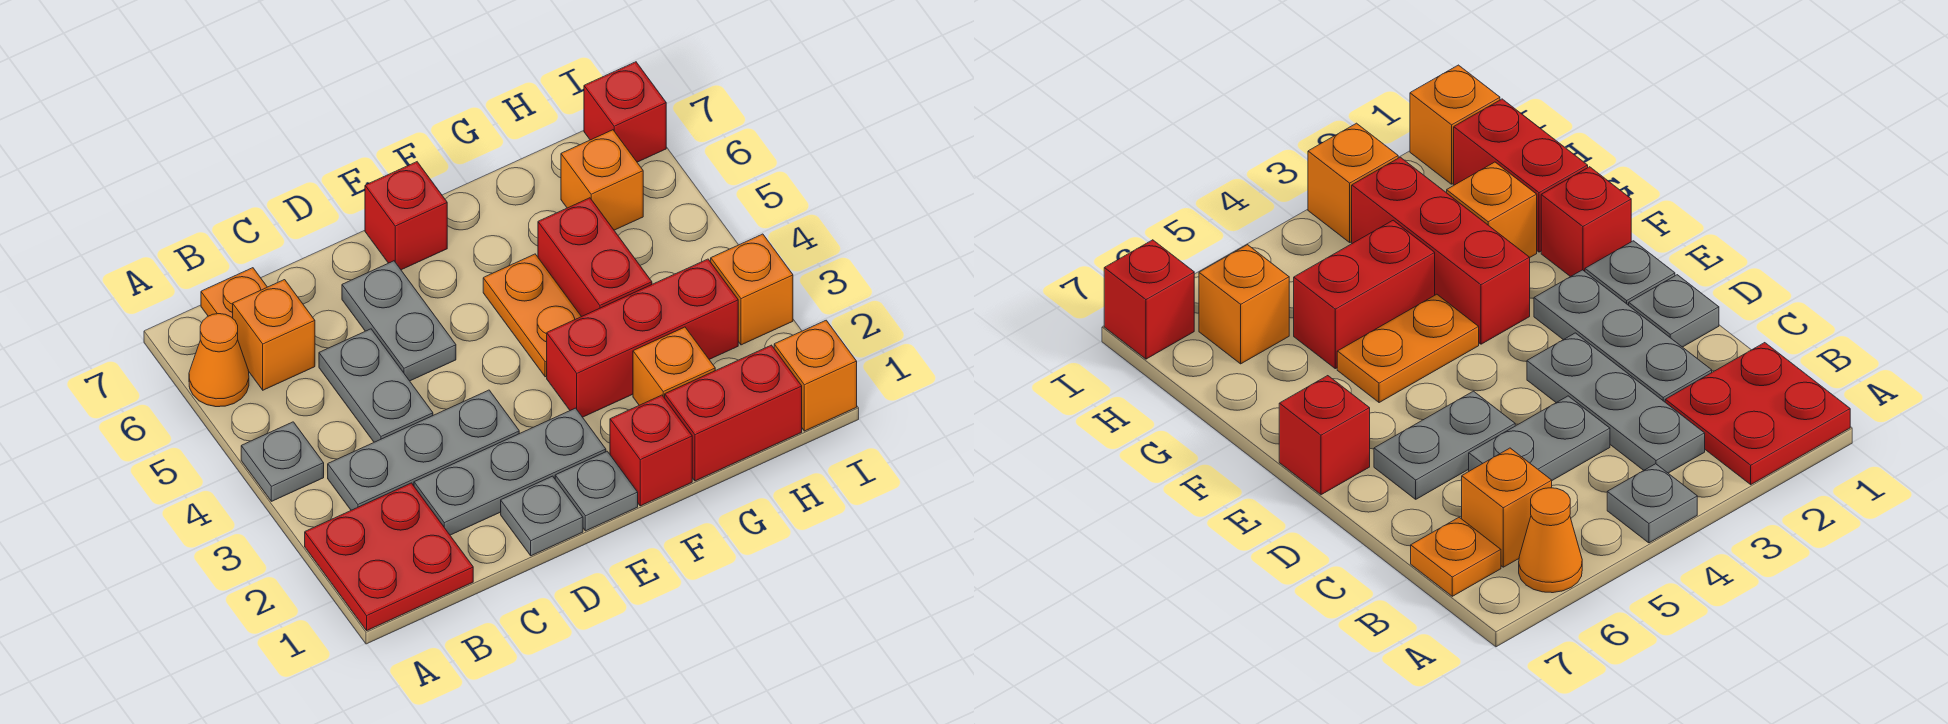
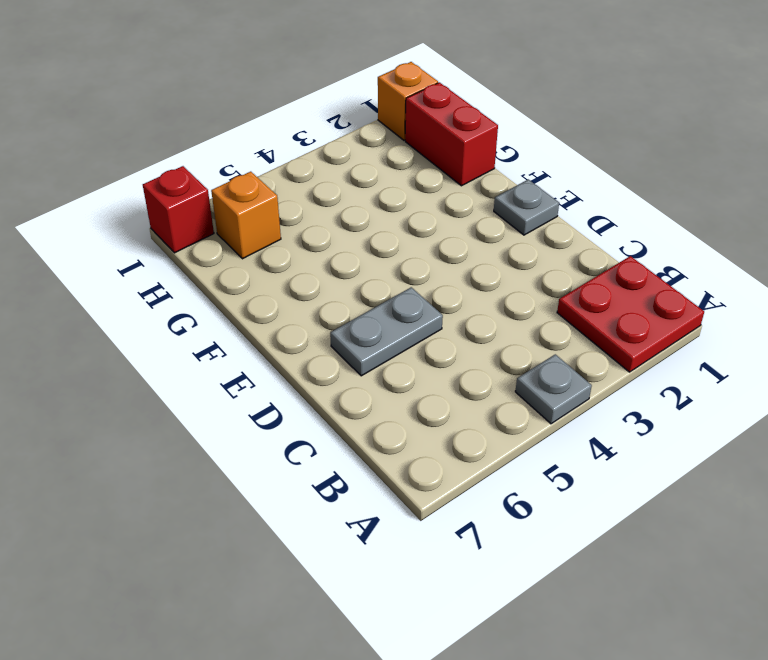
none -> orange cone A6 level 1
none -> grey plate B3:D3 level 1
none -> orange brick B6 level 1

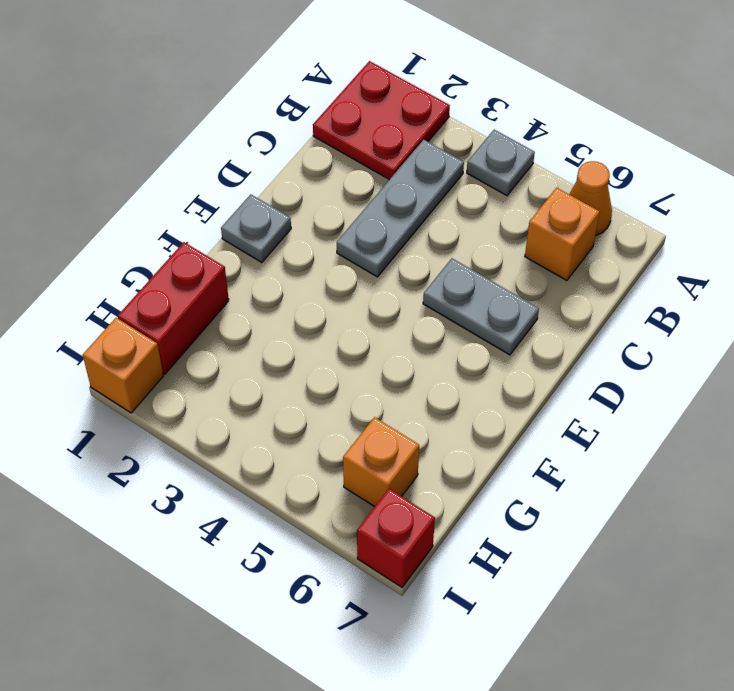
none -> orange plate B7 level 1
none -> grey plate C2:E2 level 1
none -> grey plate C4:C5 level 1

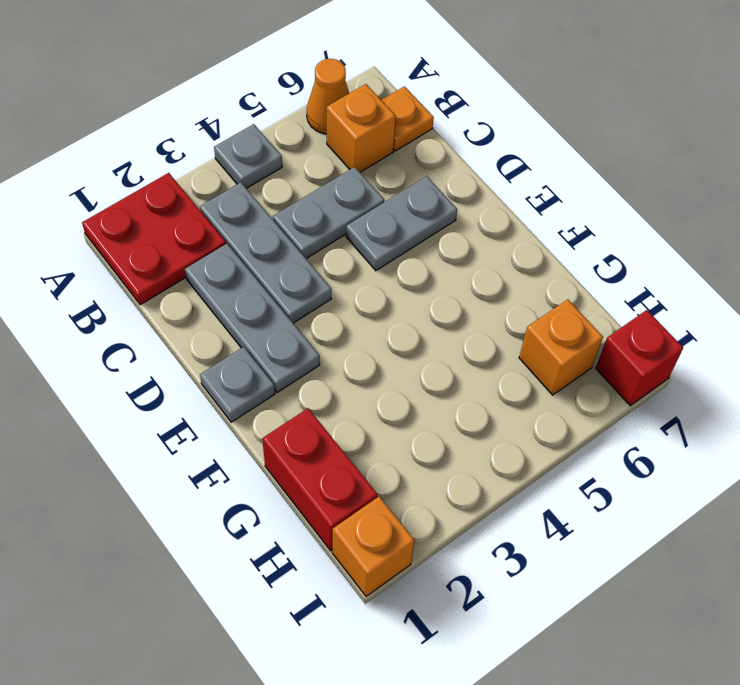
none -> grey plate D1 level 1
none -> red brick E7 level 1
none -> red brick F1 level 1

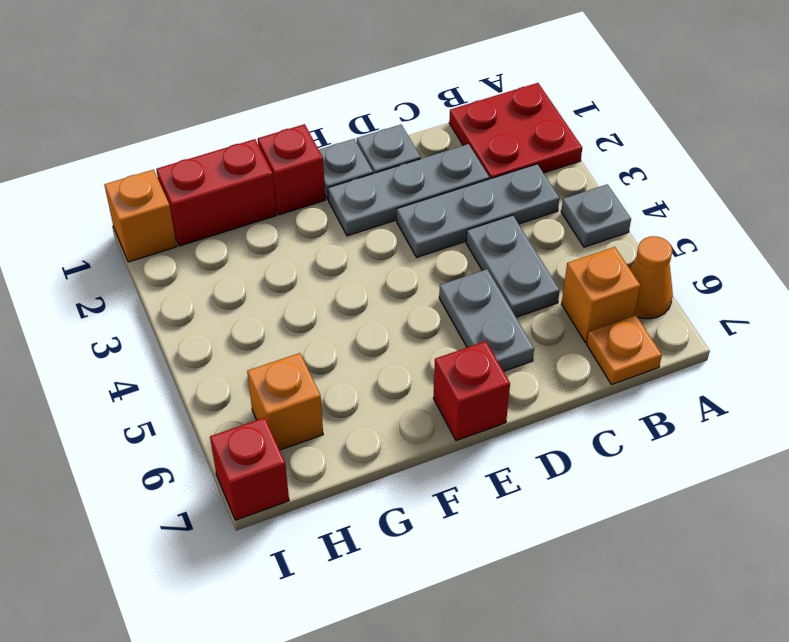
none -> red brick F3:H3 level 1
none -> orange plate F4:F5 level 1
none -> orange brick G2 level 1

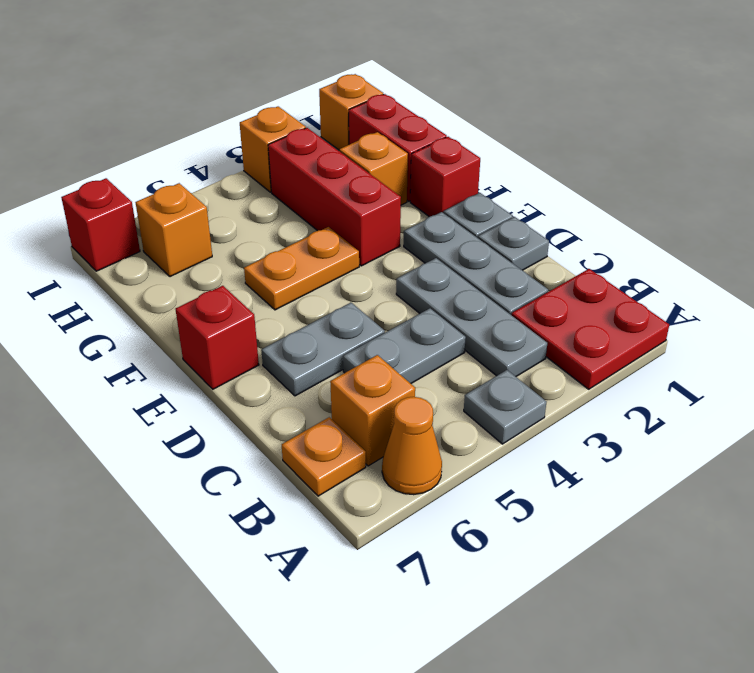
none -> red brick G4:G5 level 1

